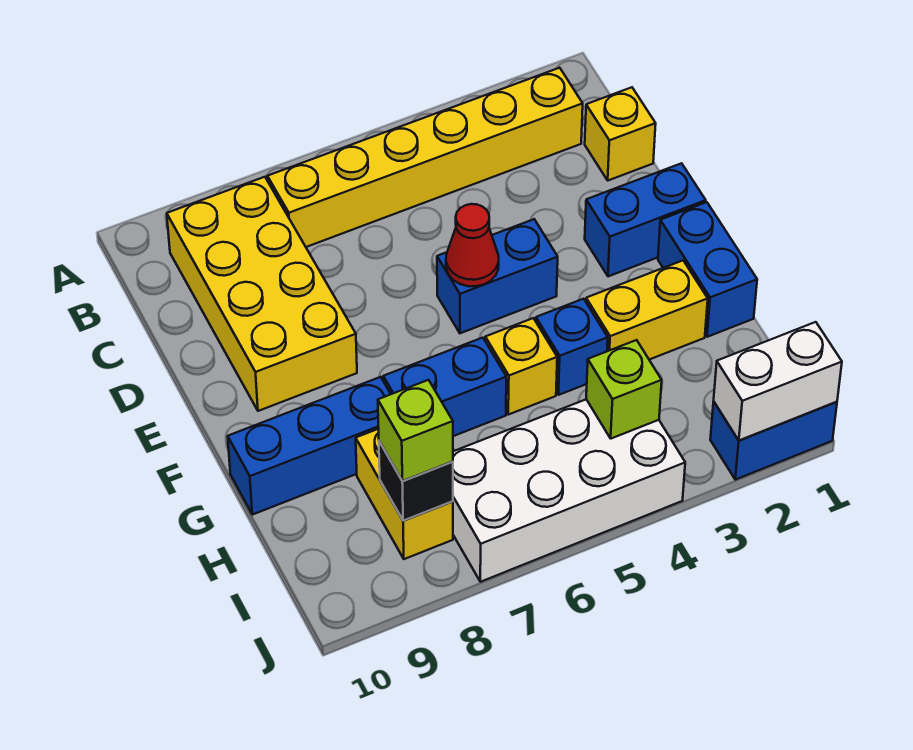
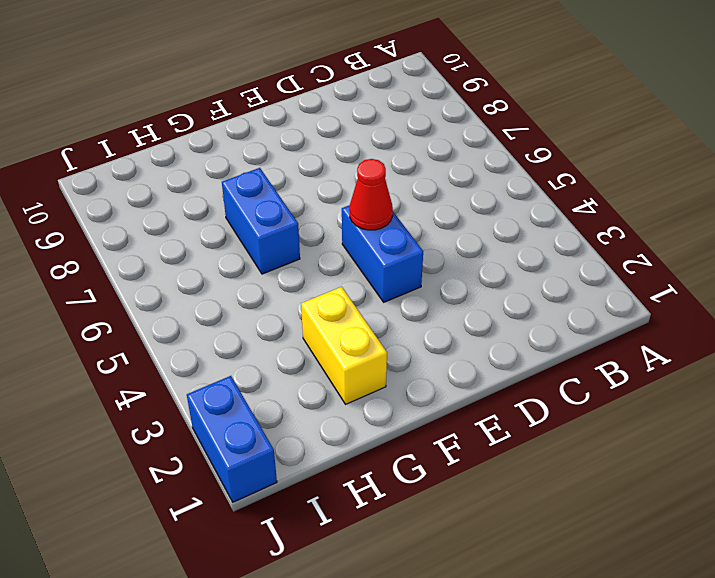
none -> yellow brick B2:B7 level 1
none -> yellow brick B8:E9 level 1
none -> yellow brick C1 level 1

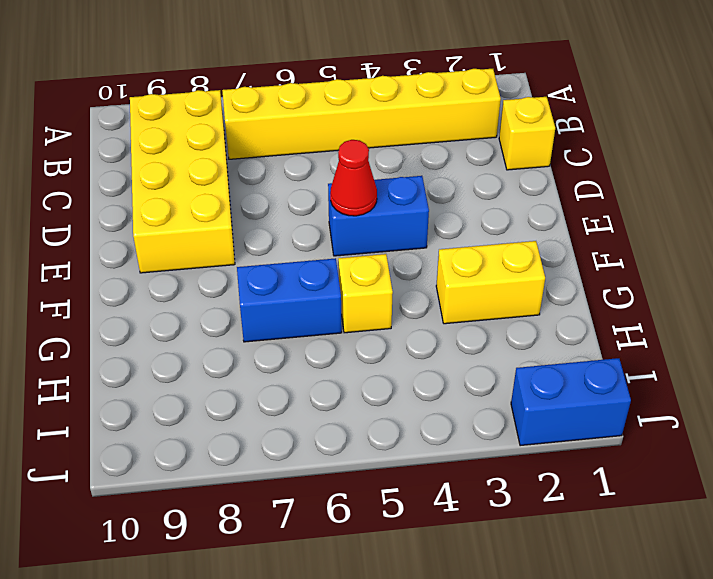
none -> blue brick E1:E2 level 1
none -> blue brick F1:G1 level 1
none -> blue brick G4 level 1

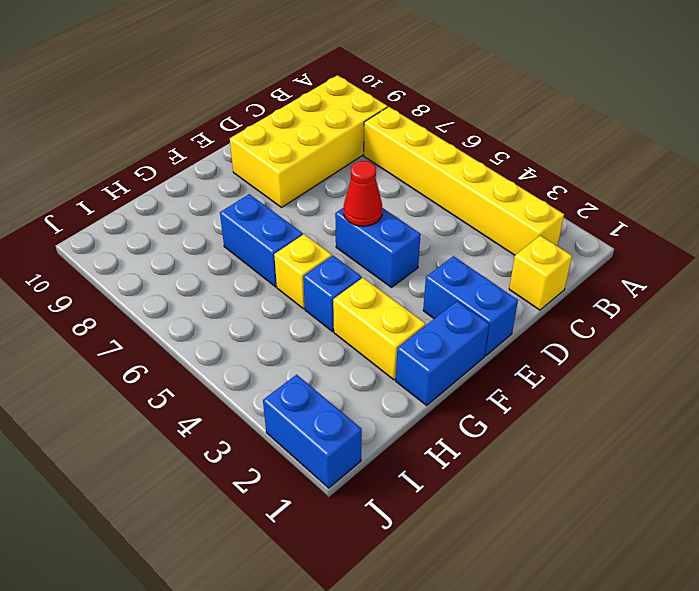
none -> blue brick G8:G10 level 1
none -> yellow brick H8:I8 level 1
none -> white brick I4:J7 level 1

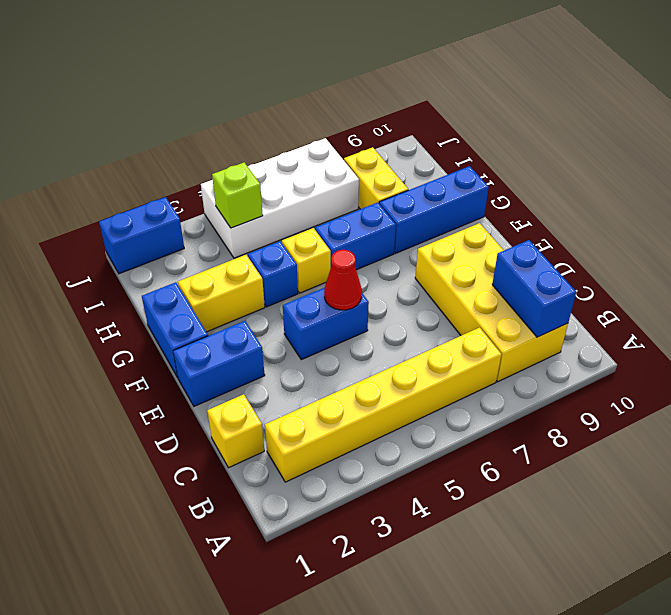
blue brick B9:C9 level 2 -> none
none -> black brick I8 level 2
none -> white brick J1:J2 level 2
none -> lime brick I8 level 3

